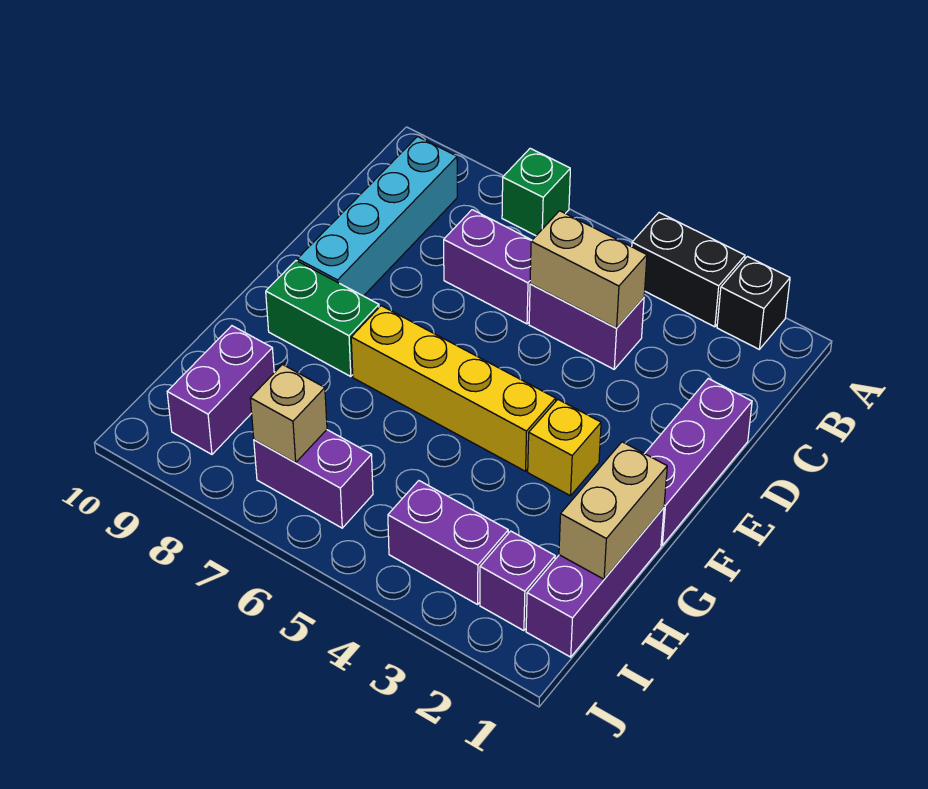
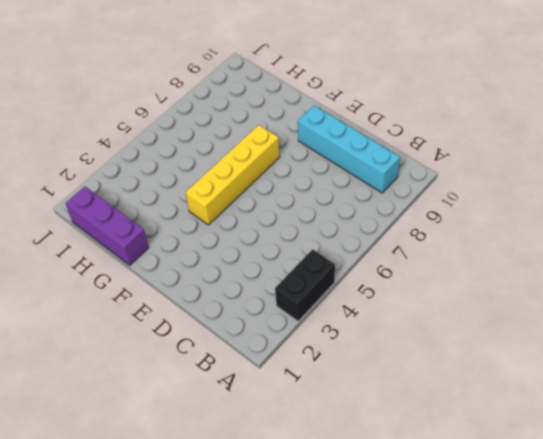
none -> black brick A2 level 1
none -> green brick A7 level 1
none -> purple brick C4:C5 level 1

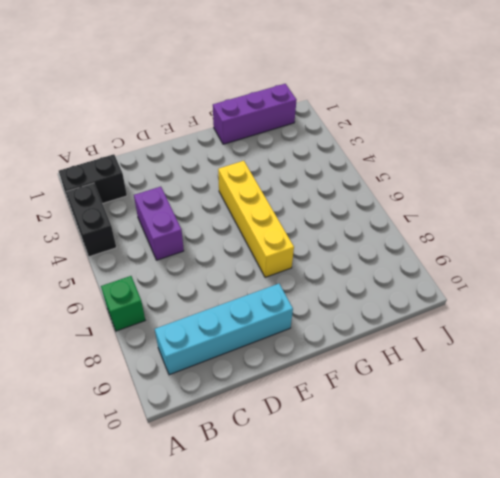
black brick A2:B2 level 1 -> black brick A2 level 1
none -> purple brick C6:C7 level 1
none -> purple brick D1:F1 level 1
none -> yellow brick F3 level 1

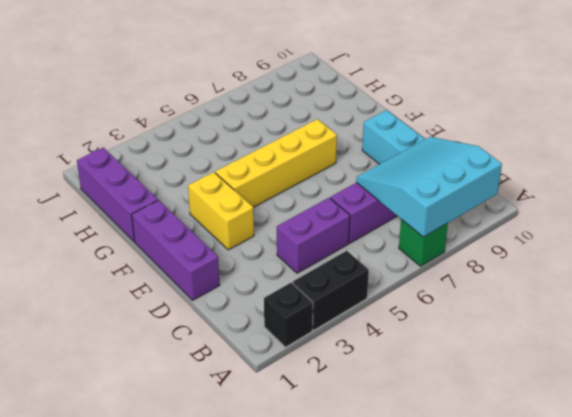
cyan slope A7:C9 level 2 top A -> none
yellow brick E3:F3 level 1 -> yellow brick F3 level 1
none -> green brick F8:F9 level 1
none -> purple brick H9:I9 level 1
none -> purple brick I2 level 1

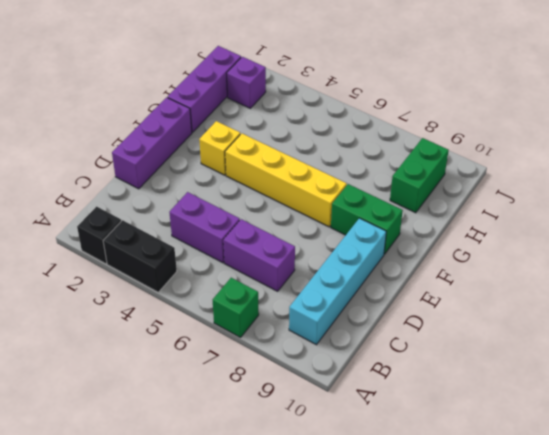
green brick H9:I9 level 1 -> purple brick H9:I9 level 1
none -> purple brick I3:I4 level 1
none -> purple brick I6:I7 level 1
none -> tan brick C4:C5 level 2

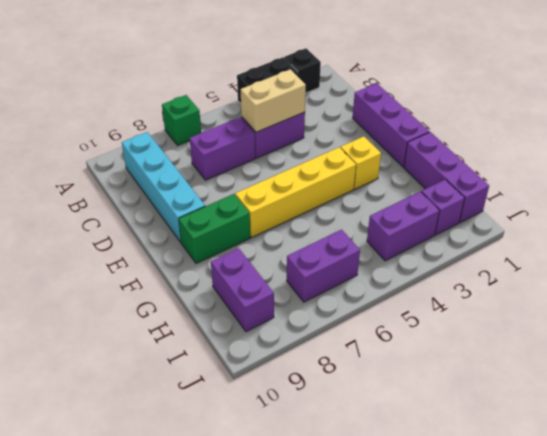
none -> tan brick G1:H1 level 2
none -> tan brick I7 level 2

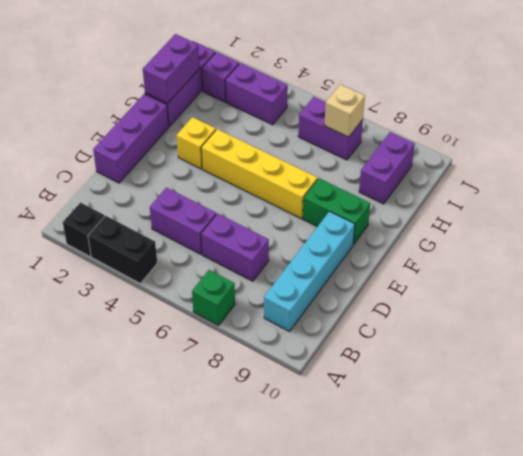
purple brick G1:H1 level 2 -> tan brick G1:H1 level 2
none -> tan brick C4:C5 level 2

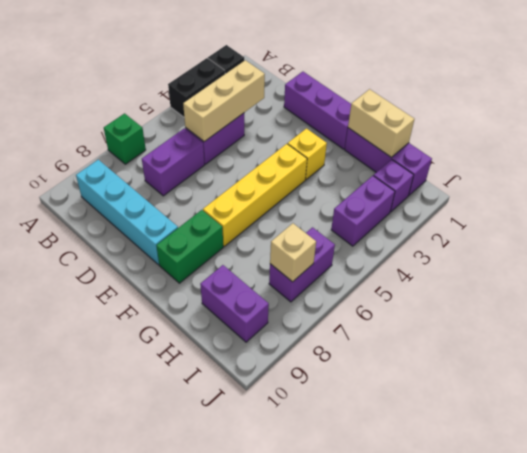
tan brick C3:C5 level 2 -> tan brick C4:C5 level 2

